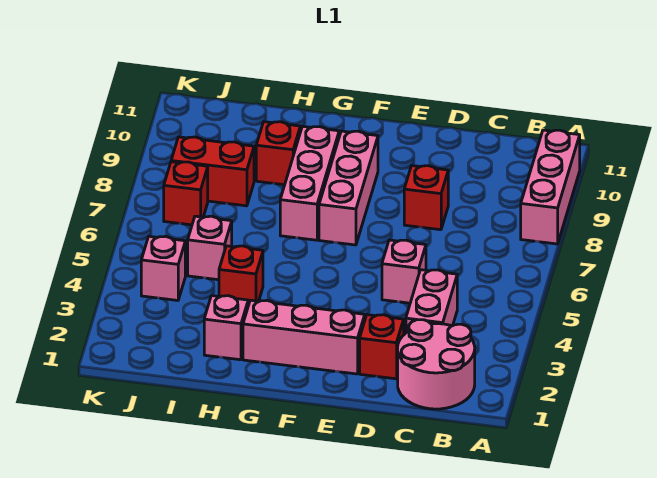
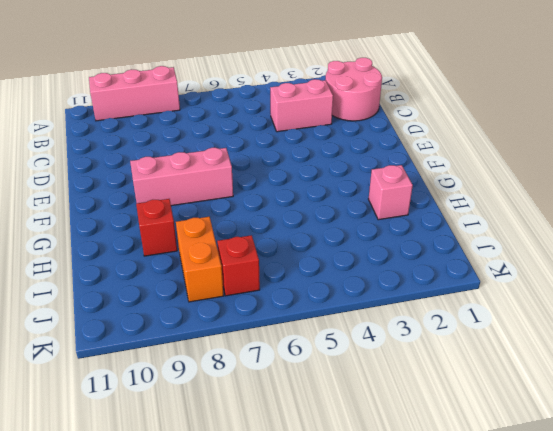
orange brick I8:J8 level 1 -> red brick I8:J8 level 1
none -> red brick D2 level 1
none -> pink brick D5 level 1
none -> red brick D8 level 1

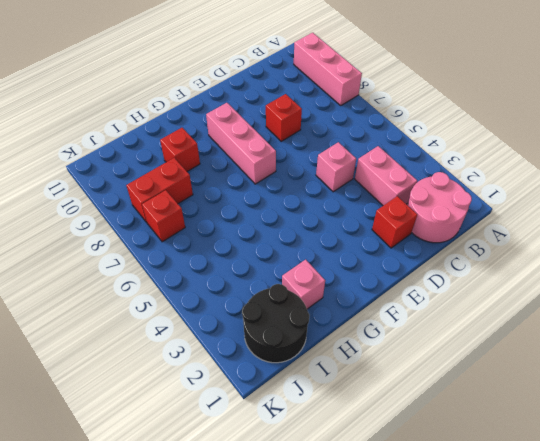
black round brick I1:J2 level 1 -> none
none -> pink brick E2:G2 level 1
none -> pink brick G7:G9 level 1
none -> red brick H4 level 1

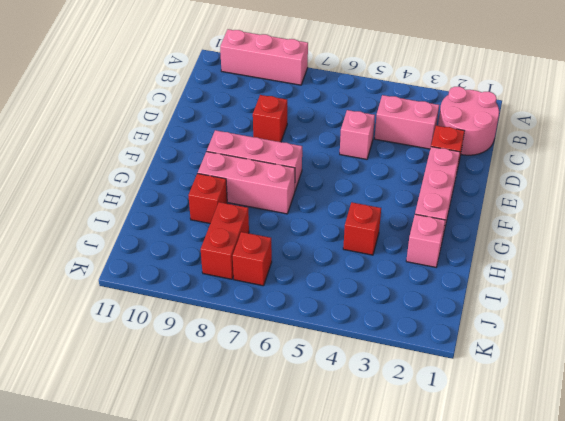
none -> pink brick I5 level 1
none -> pink brick J4 level 1

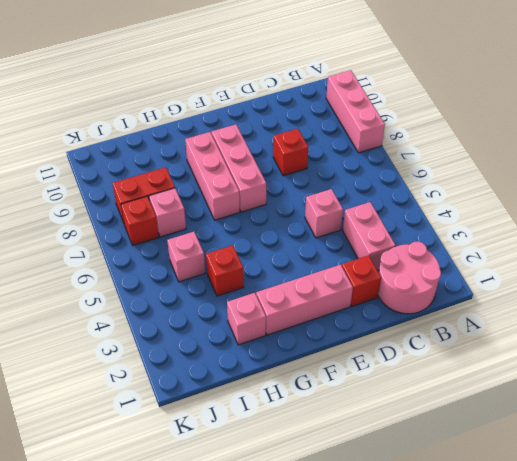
pink brick I7 level 1 -> pink brick J4 level 1
none -> red brick H9 level 1

